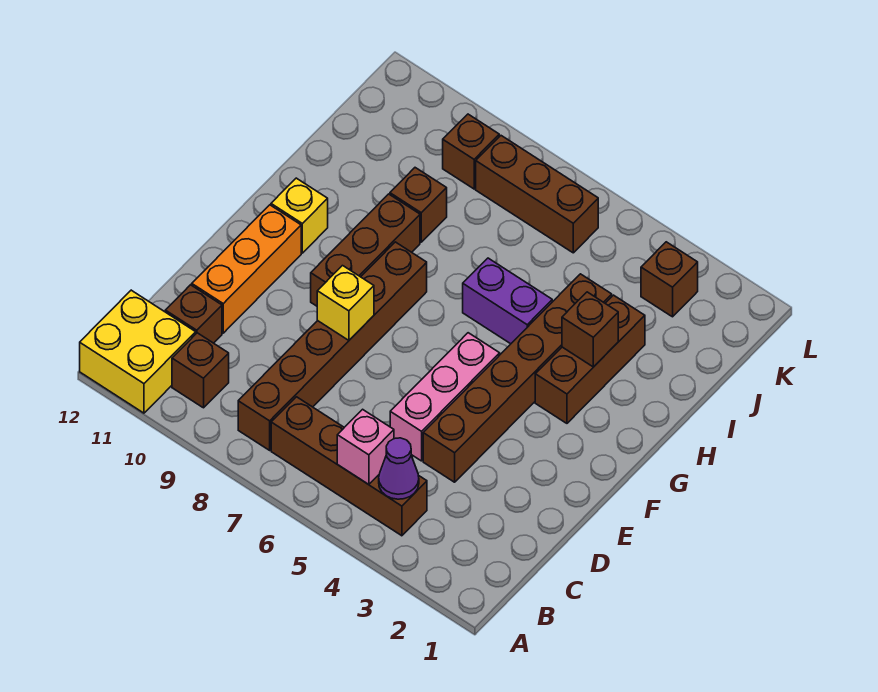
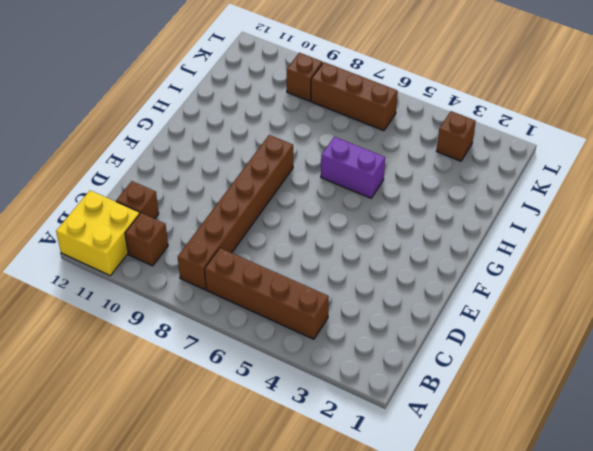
none -> brown brick D4:I4 level 1
none -> pink brick D5:F5 level 1
none -> orange brick D11:F11 level 1

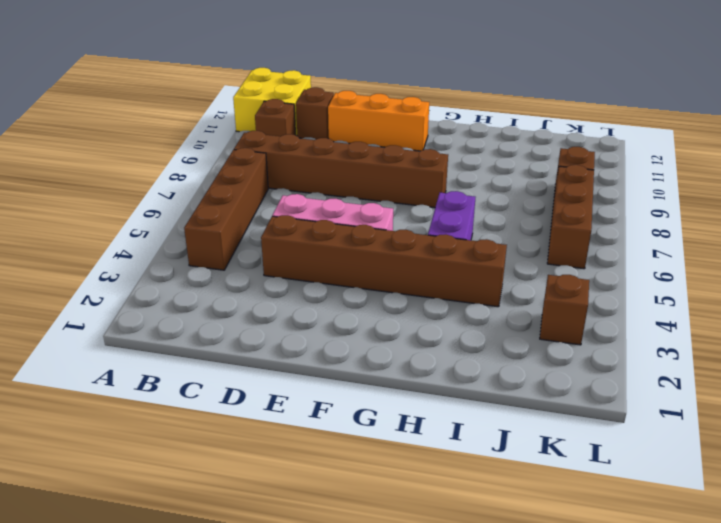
none -> brown brick F9:H9 level 1
none -> brown brick G3:I3 level 1
none -> yellow brick G11 level 1

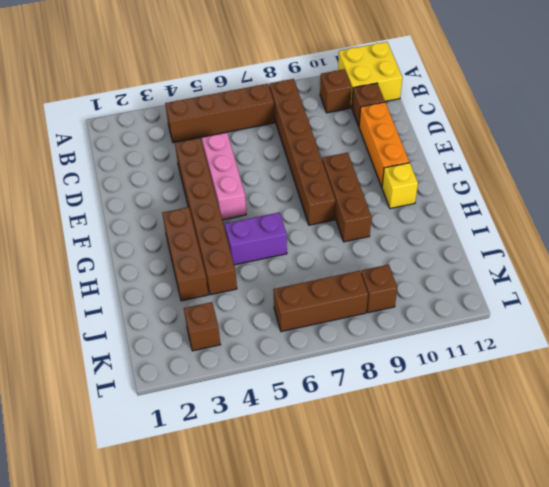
none -> brown brick I9 level 1
none -> purple cone B4 level 2
none -> pink brick B5 level 2

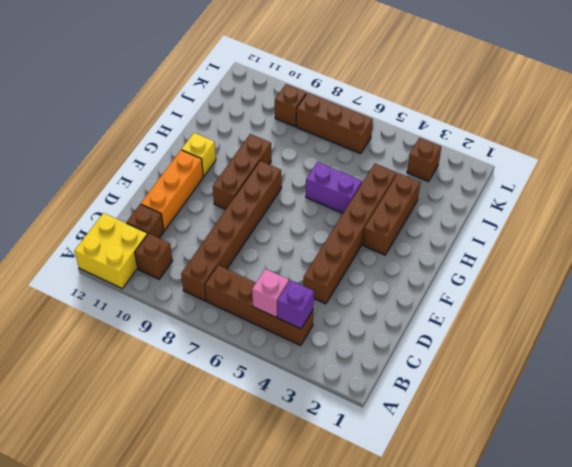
purple brick B4 level 2 -> purple cone B4 level 2
none -> pink brick D5:F5 level 1
none -> brown brick I9 level 1
none -> yellow brick E8 level 2

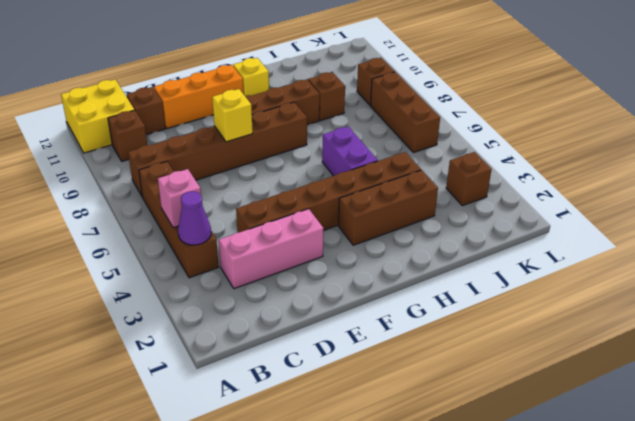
pink brick C3:E3 level 1 -> pink brick D5:F5 level 1
none -> brown brick H3 level 2

